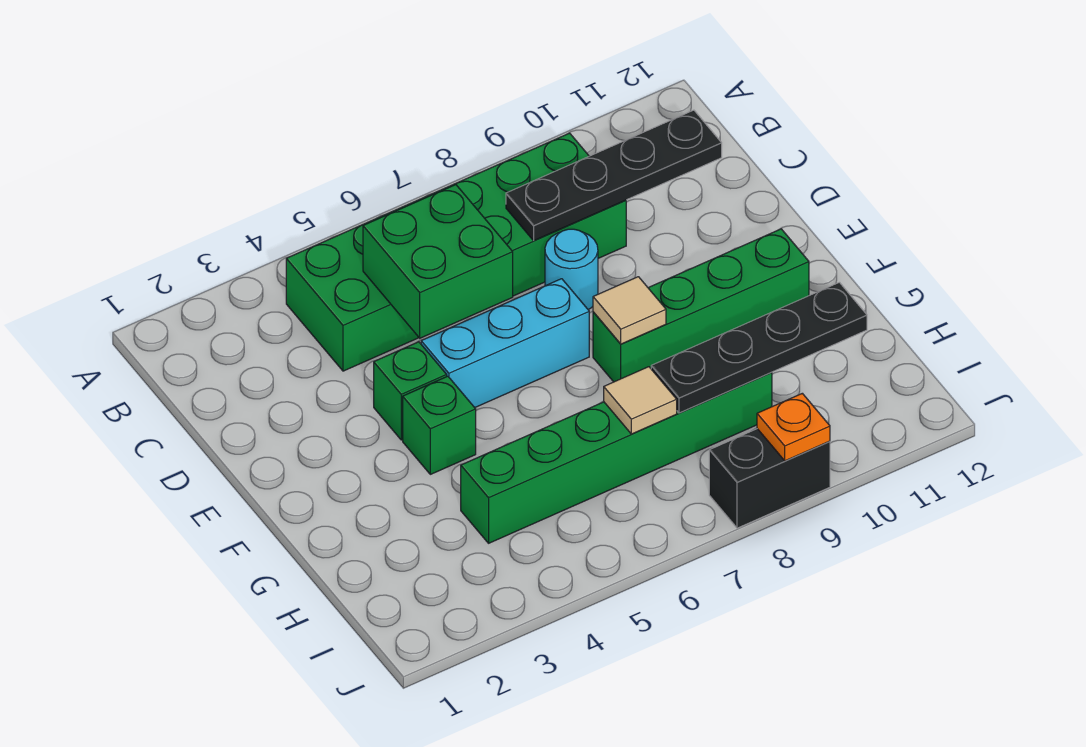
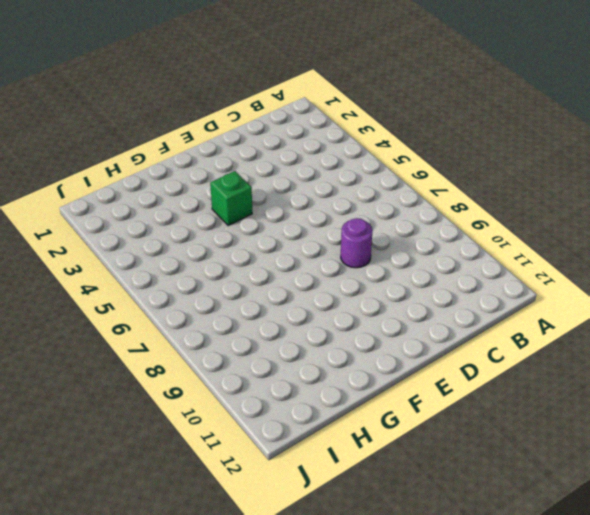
purple round brick D8 level 1 -> cyan round brick D8 level 1
none -> green brick B4:C9 level 1
none -> green brick E4 level 1
none -> cyan brick E5:E7 level 1

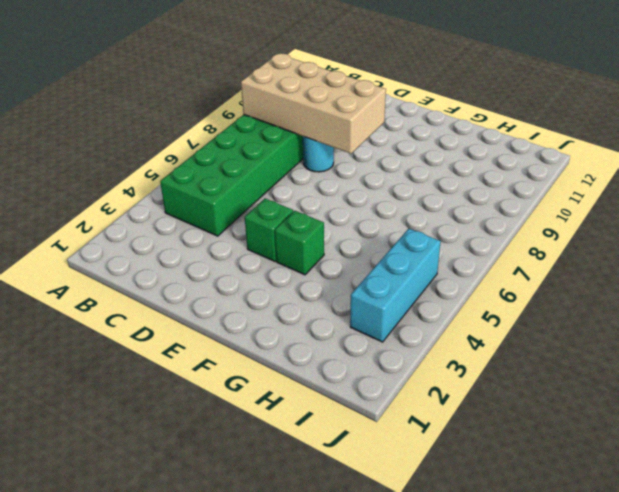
tan brick B8:E9 level 2 -> black plate C8:C11 level 2
cyan brick I3:I5 level 1 -> cyan brick E5:E7 level 1
none -> green brick F8:F11 level 1
none -> green brick H4:H9 level 1
none -> black brick J8:J9 level 1

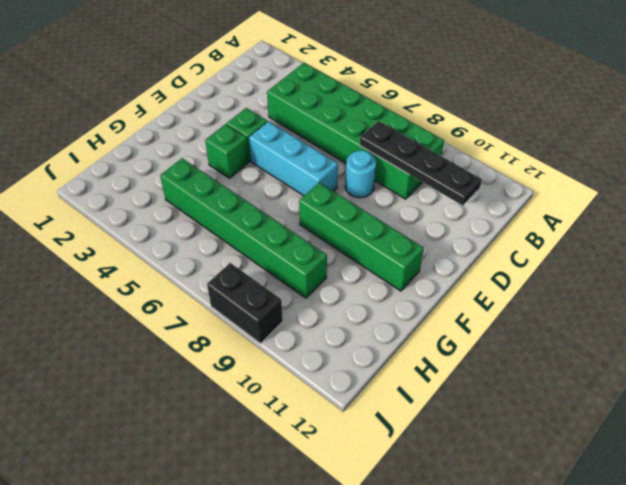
none -> green brick C5:D6 level 2
none -> tan tile F8 level 2
none -> tan tile H7 level 2

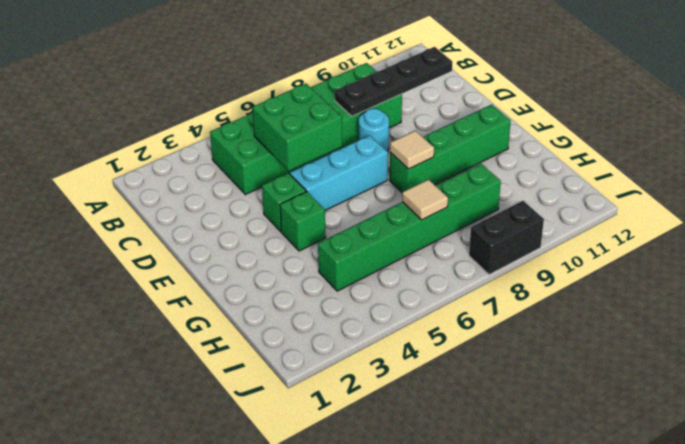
none -> black plate H8:H11 level 2
none -> orange plate J9 level 2

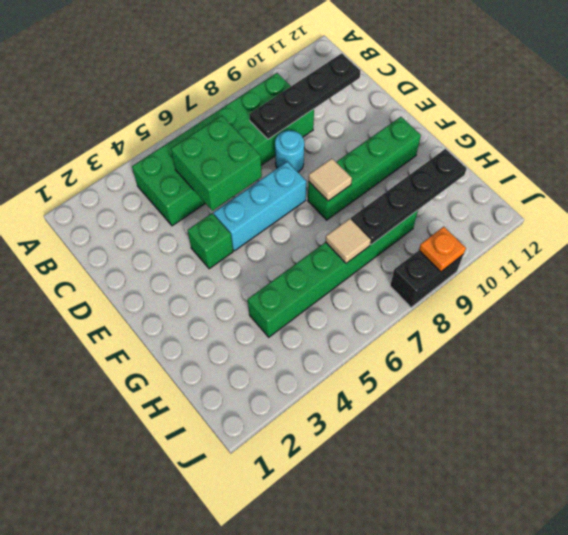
none -> green brick F4 level 1

